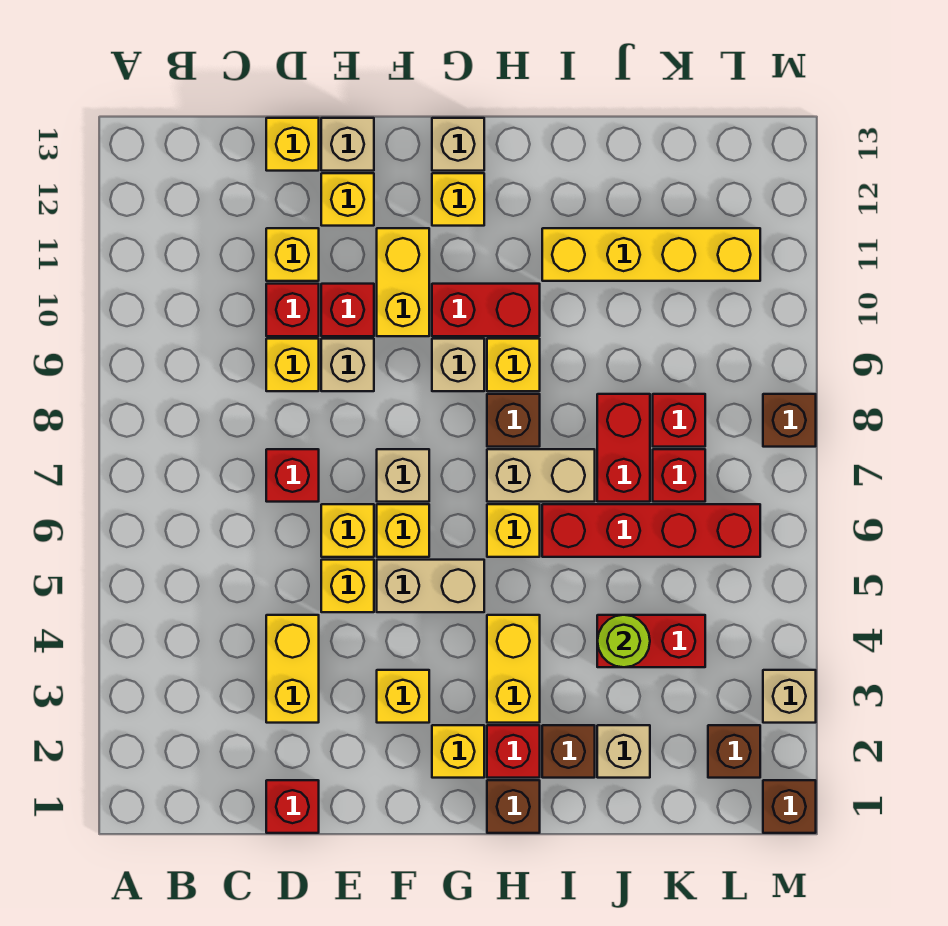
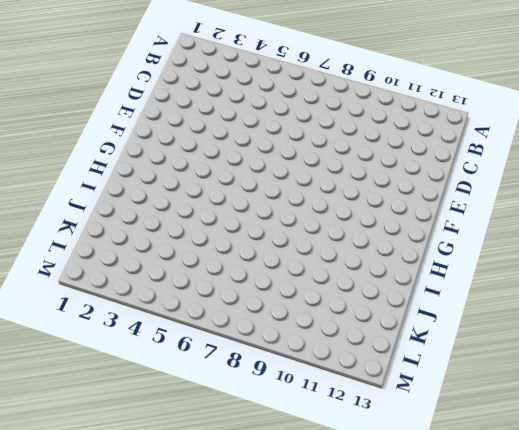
none -> red brick D1 level 1
none -> yellow brick D3:D4 level 1
none -> red brick D7 level 1
none -> yellow brick D9 level 1

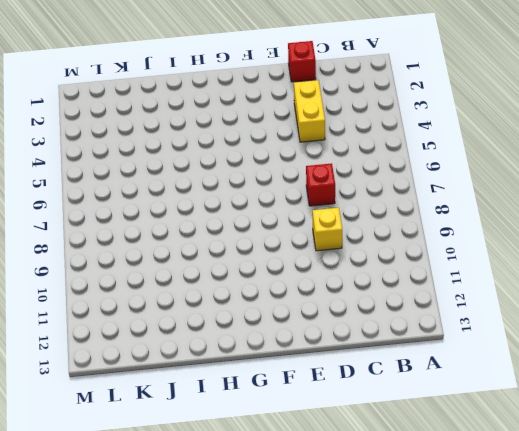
none -> red brick D10 level 1
none -> yellow brick D11 level 1
none -> yellow brick D13 level 1
none -> yellow brick E5 level 1

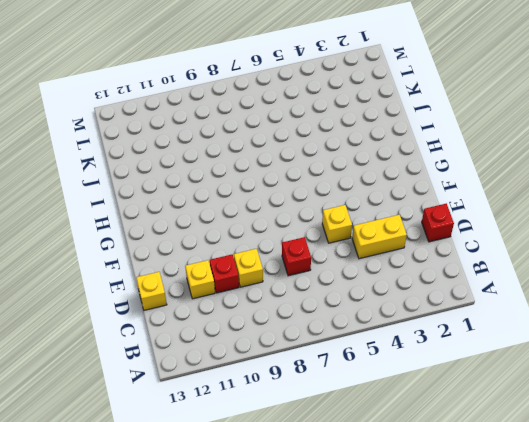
none -> yellow brick E6 level 1
none -> tan brick E9 level 1
none -> red brick E10 level 1
none -> yellow brick E12 level 1

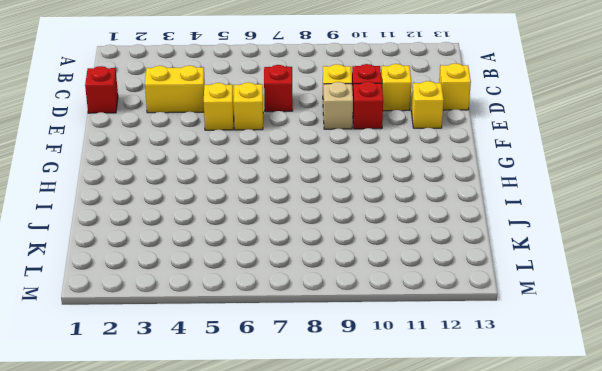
none -> tan brick E13 level 1
none -> yellow brick F3 level 1
none -> tan brick F5:G5 level 1
none -> yellow brick F6 level 1

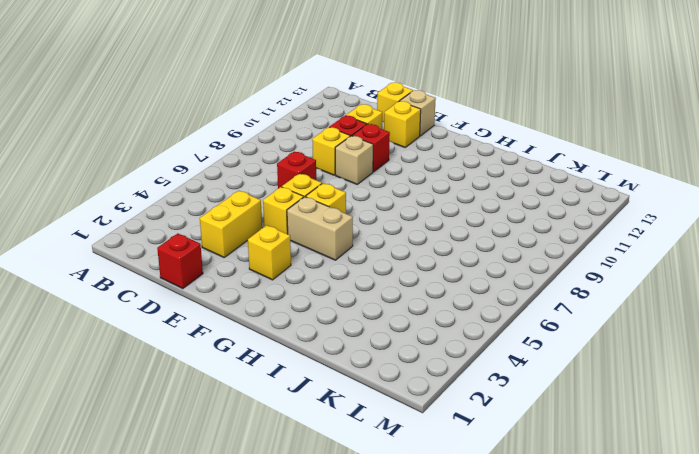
none -> tan brick F7 level 1
none -> yellow brick F10:F11 level 1
none -> yellow brick G2 level 1
none -> tan brick G9 level 1

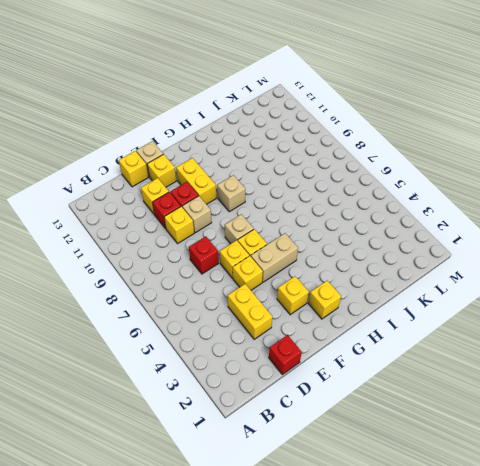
none -> red brick G10:H10 level 1
none -> yellow brick G12 level 1
none -> tan brick G13 level 1
none -> brown brick H1 level 1

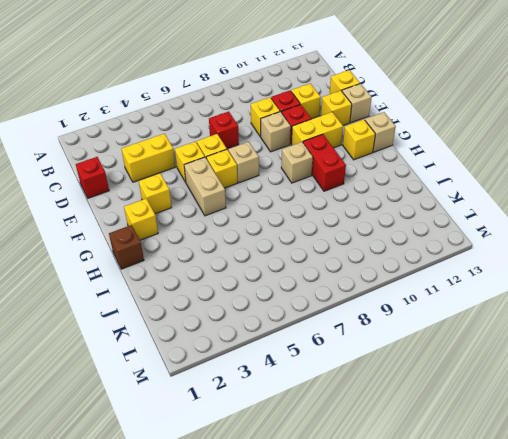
none -> red brick H2 level 1
none -> yellow brick H3:H4 level 1
none -> yellow brick H6 level 1
none -> tan brick H7:I7 level 1

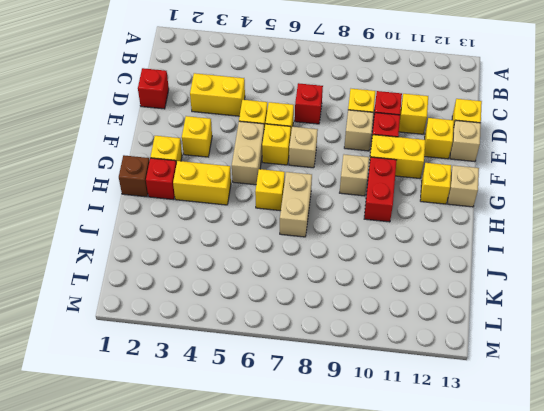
none -> brown brick H8 level 1
none -> yellow brick H9 level 1
none -> brown brick I2 level 1
none -> red brick I6:L6 level 1

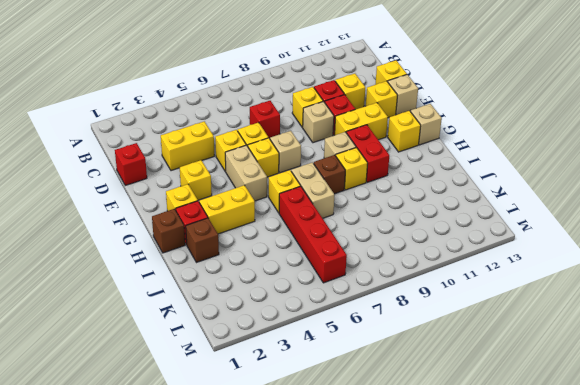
none -> yellow brick I11:L11 level 1
none -> tan brick J2 level 1
none -> red brick J4:K4 level 1
none -> red brick J7:J8 level 1

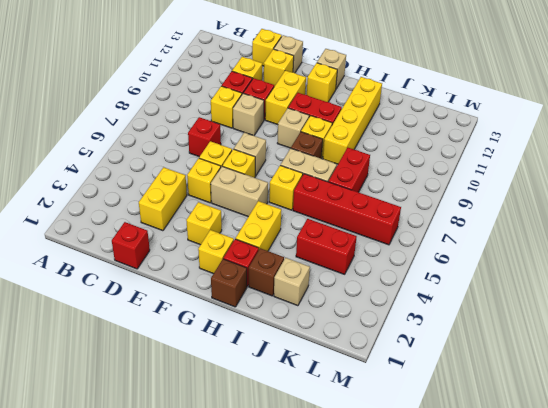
yellow brick I9:I12 level 1 -> yellow brick I11:L11 level 1
none -> red brick K7 level 1
none -> red brick K8 level 1
none -> brown brick L2 level 1
none -> brown brick M1 level 1

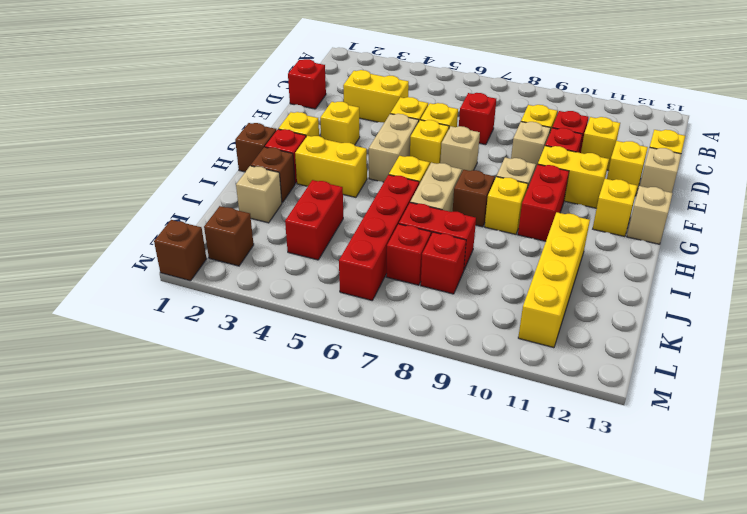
none -> tan brick M3 level 1
none -> brown brick M8 level 1
none -> lime round brick J4 level 2

